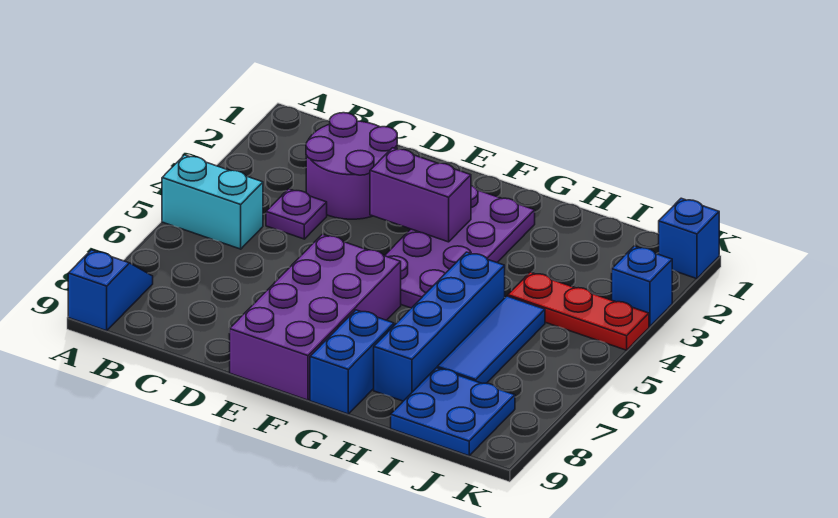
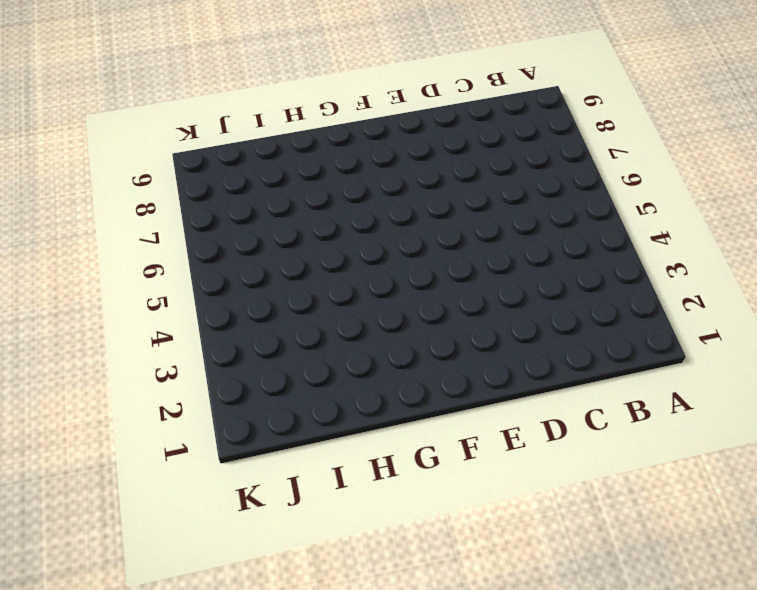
none -> cyan brick A5:B5 level 1
none -> blue slope A8:A9 level 1 top 9
none -> purple round brick C2:D3 level 1

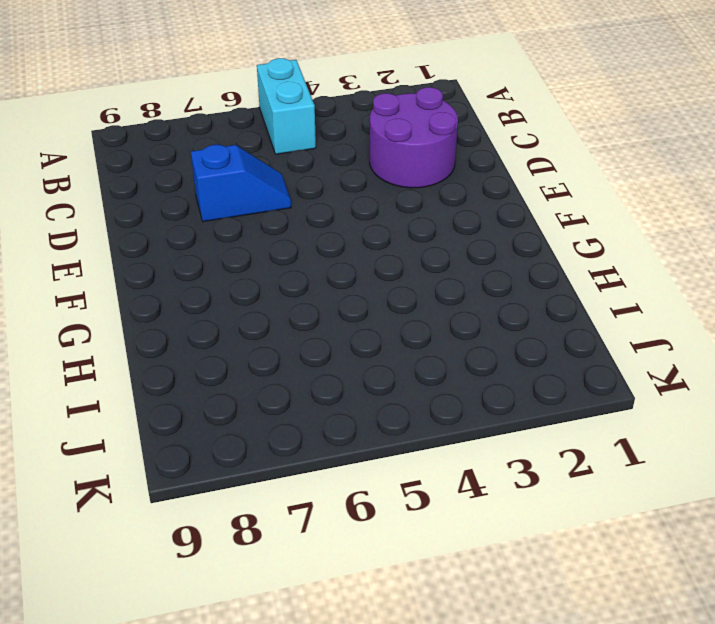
blue slope D6:D7 level 1 top 7 -> blue slope A8:A9 level 1 top 9
none -> purple plate C4 level 1
none -> purple brick E6:F9 level 1
none -> purple plate F2:G5 level 1

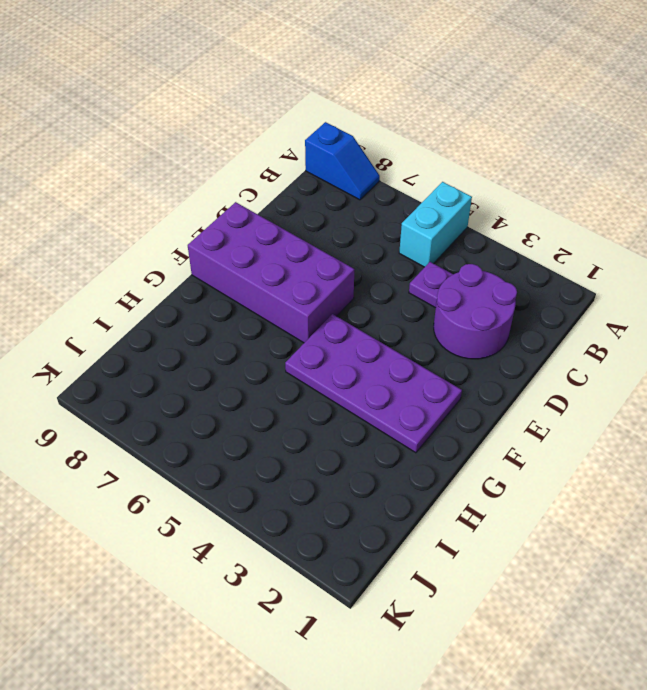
none -> blue brick G8:G9 level 1
none -> blue brick H5:H8 level 1
none -> red plate I4:K4 level 1

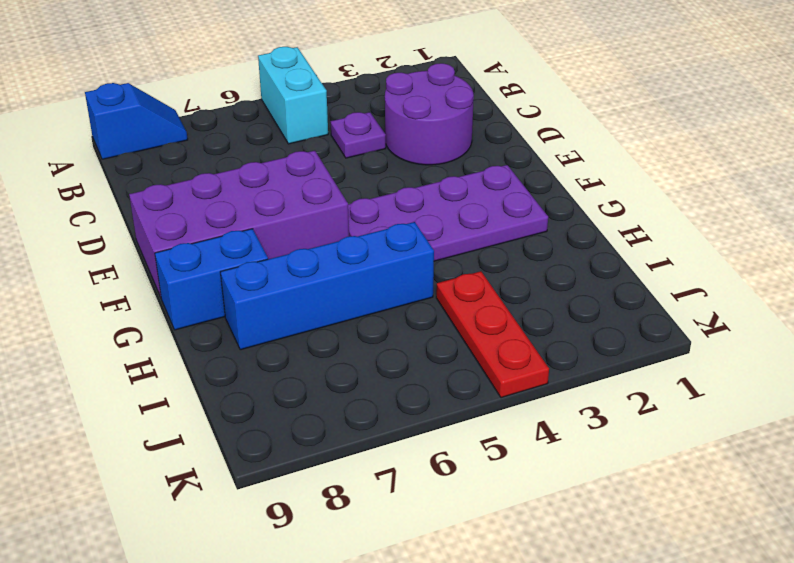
none -> blue tile I5:I7 level 1
none -> blue plate I8:J9 level 1
none -> blue brick K1 level 1

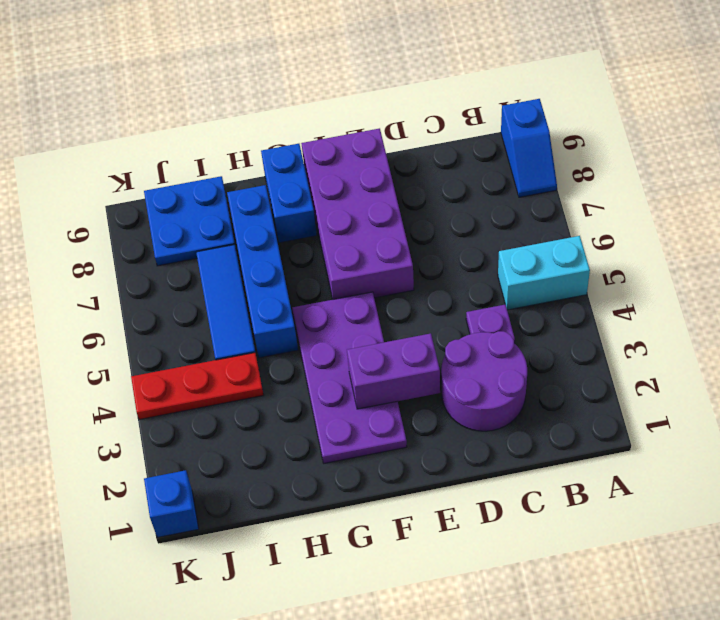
none -> blue brick K3 level 1

